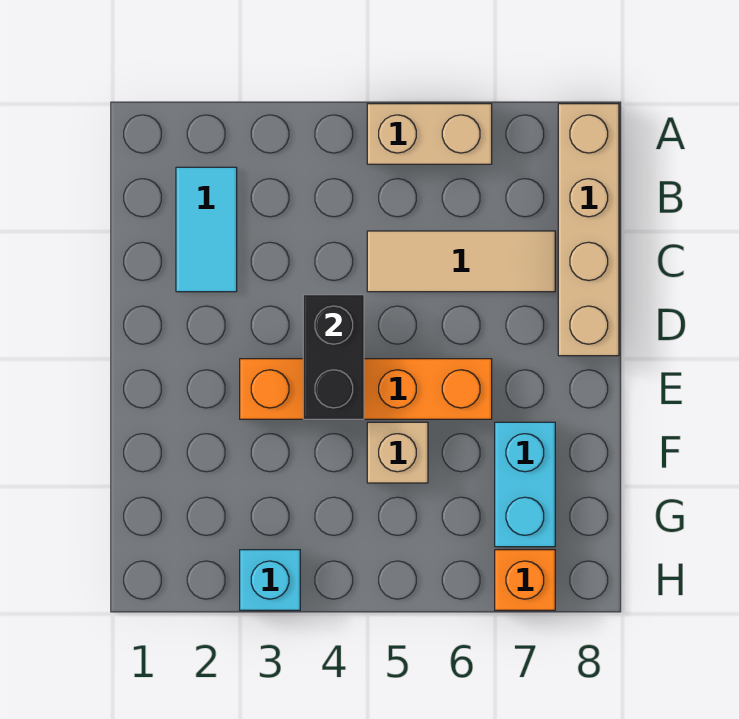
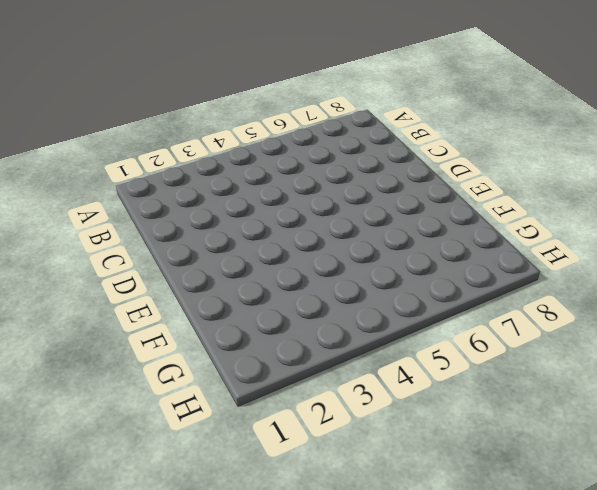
none -> tan brick A5:A6 level 1
none -> tan brick A8:D8 level 1

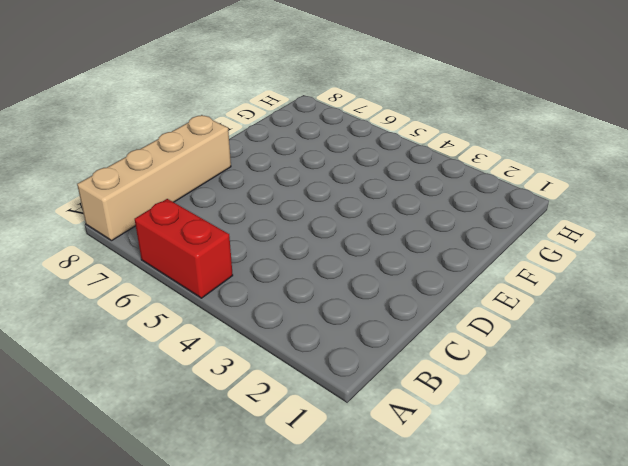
red brick A5:A6 level 1 -> tan brick A5:A6 level 1
none -> cyan tile B2:C2 level 1
none -> tan tile C5:C7 level 1

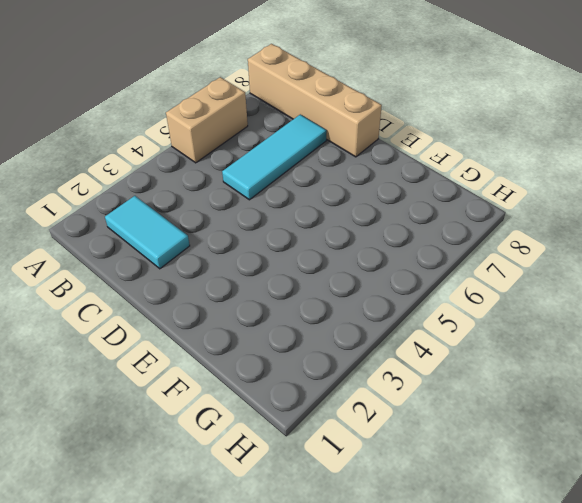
cyan tile C5:C7 level 1 -> tan tile C5:C7 level 1
none -> orange brick E3:E6 level 1
none -> tan brick F5 level 1

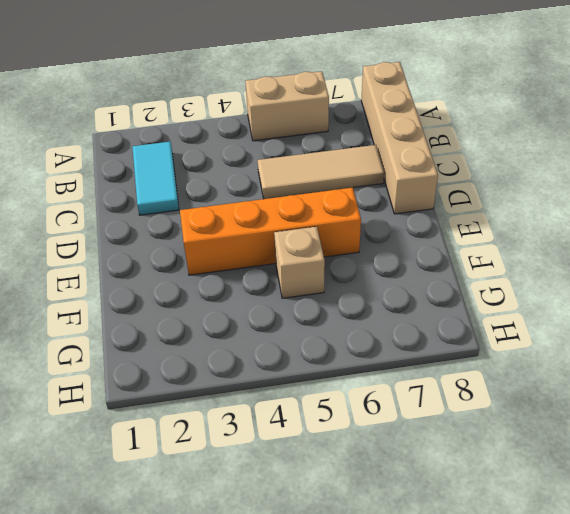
none -> cyan brick F7:G7 level 1
none -> cyan brick H3 level 1

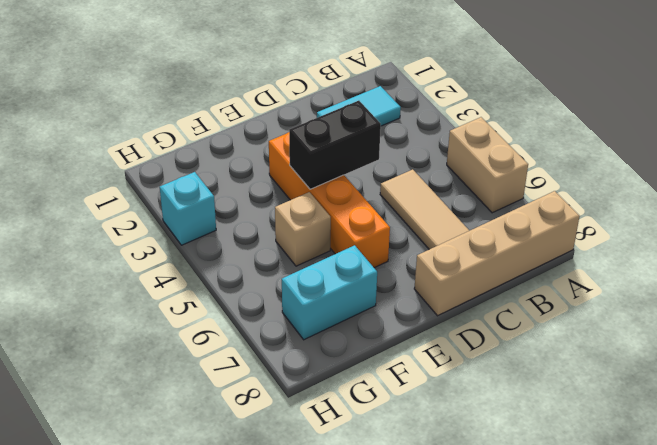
none -> orange brick H7 level 1

